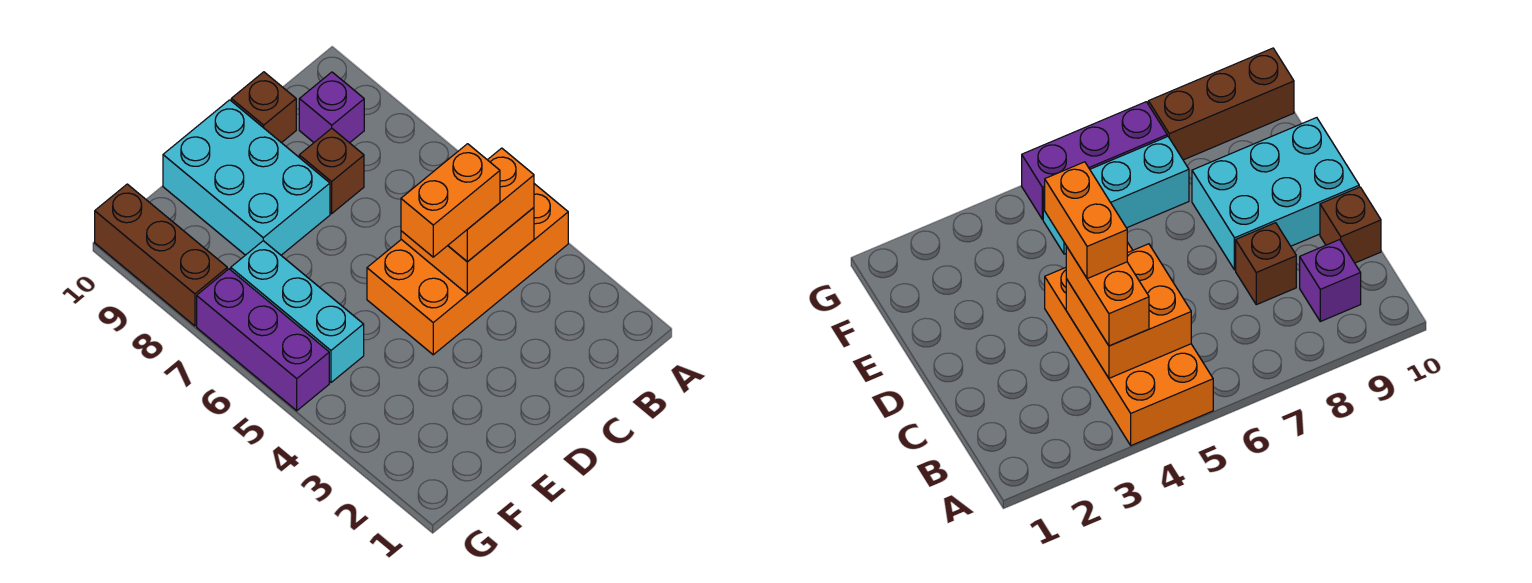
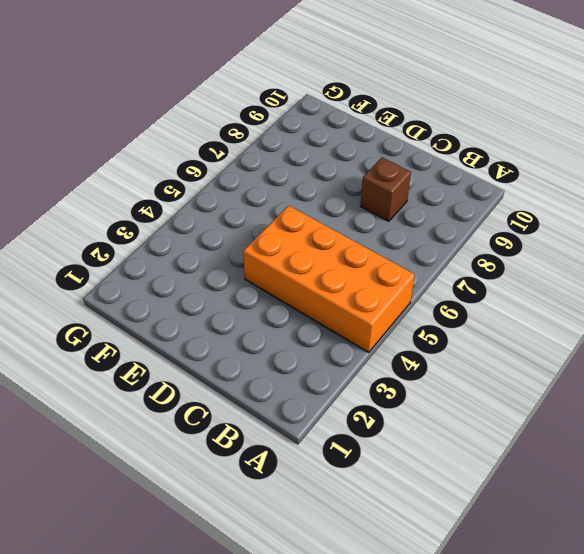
none -> purple brick B9 level 1
none -> brown brick C10 level 1

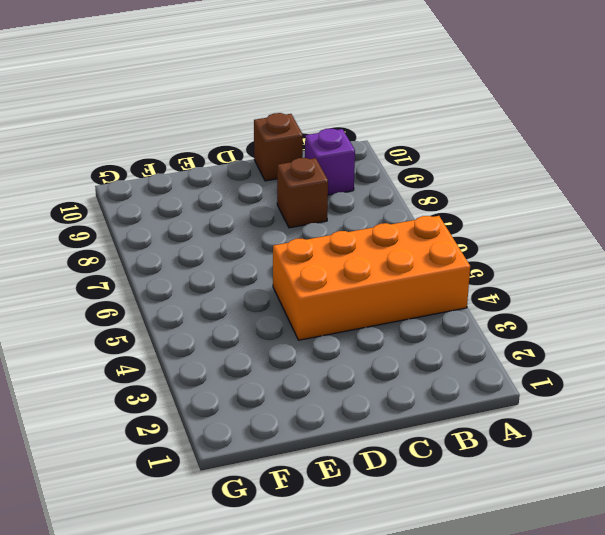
none -> cyan brick D8:E10 level 1
none -> cyan brick F5:F7 level 1

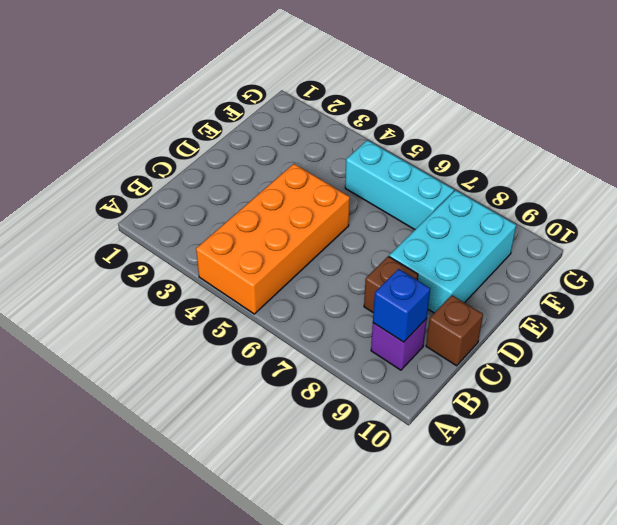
blue brick B9 level 2 -> none
cyan brick D8:F9 level 1 -> cyan brick D8:E10 level 1
none -> purple brick G5:G7 level 1
none -> brown brick G8:G10 level 1

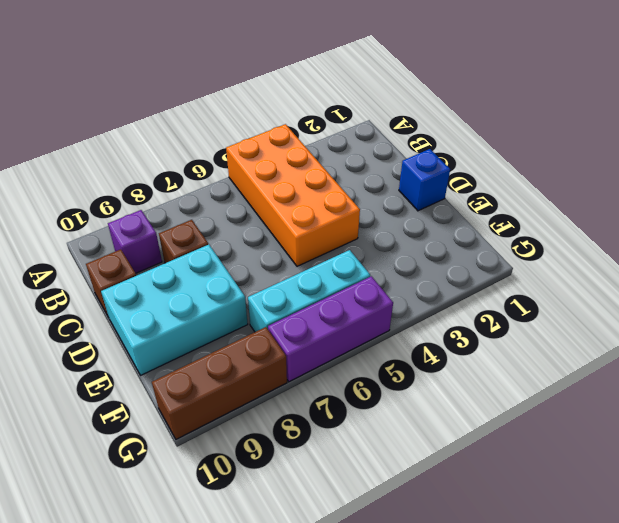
blue brick D1 level 1 -> none
none -> orange brick B4:C5 level 2
none -> orange brick B4:C4 level 3

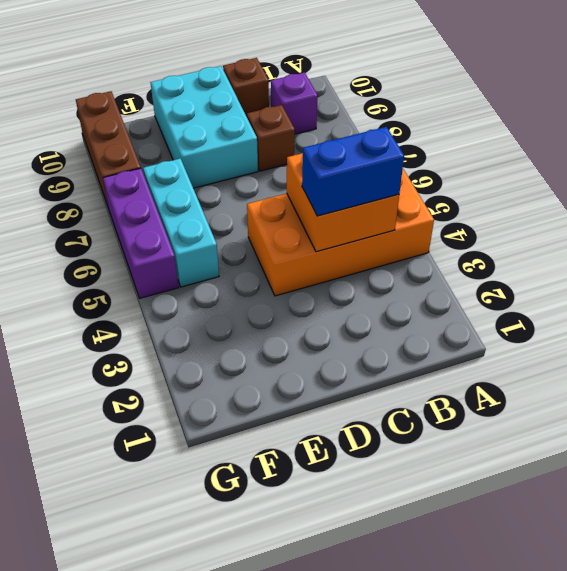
blue brick B4:C4 level 3 -> orange brick B4:C4 level 3
none -> orange brick C4:D4 level 4

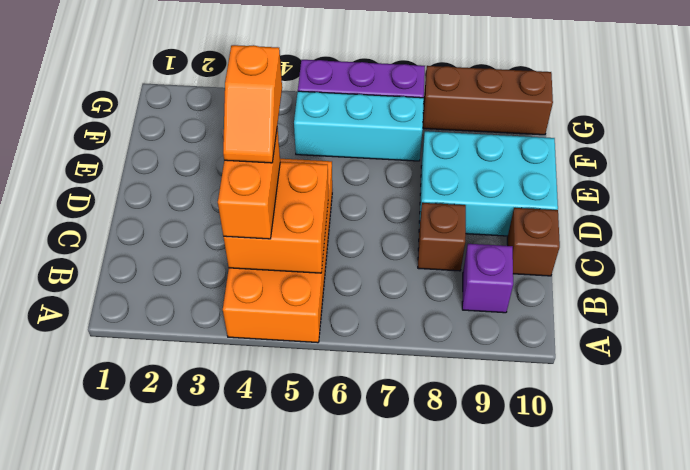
orange slope C4:D4 level 4 top D -> orange brick C4:D4 level 4

